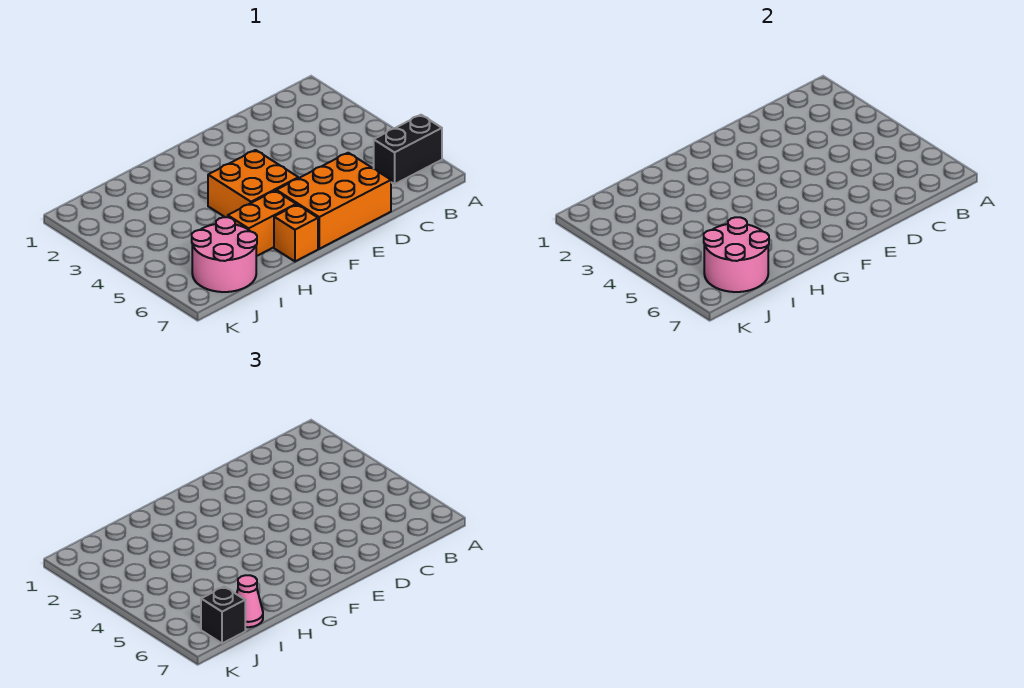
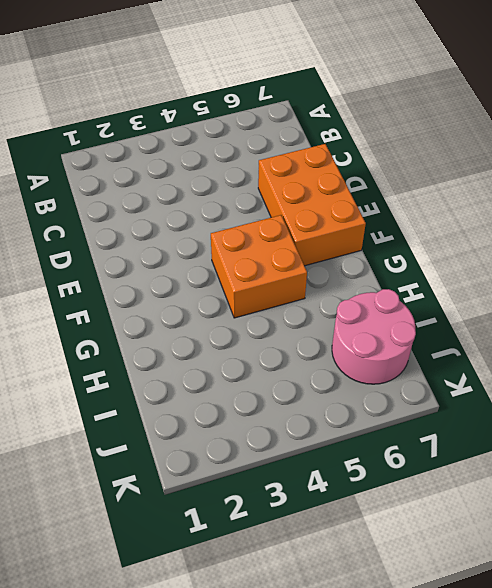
none -> black brick A6:B6 level 1
none -> orange brick G6:H6 level 1

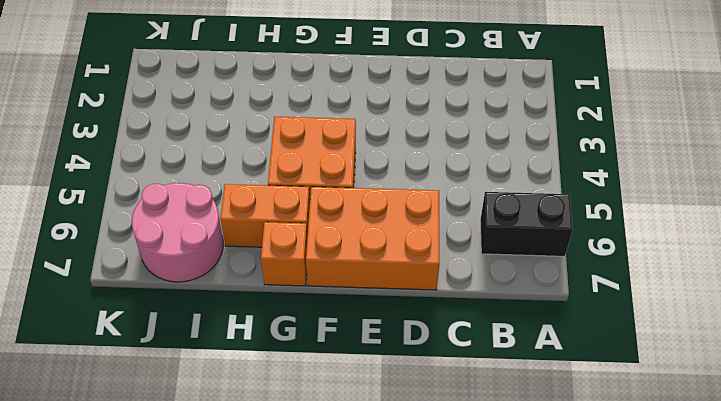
none -> pink round brick I6:J7 level 2
none -> pink cone I7 level 3

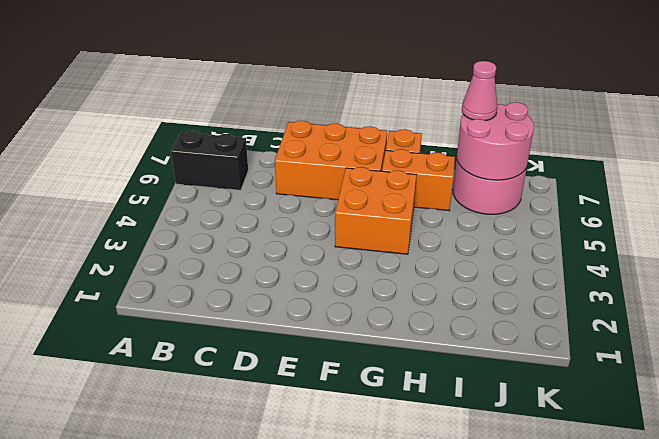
none -> black brick J7 level 3

